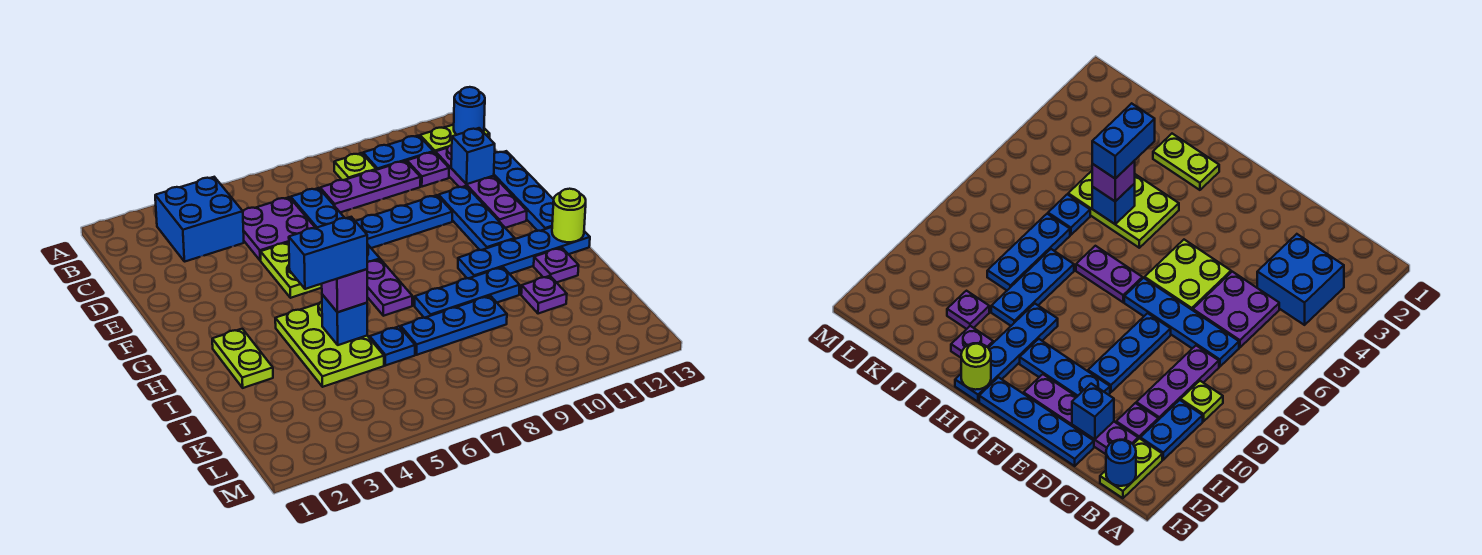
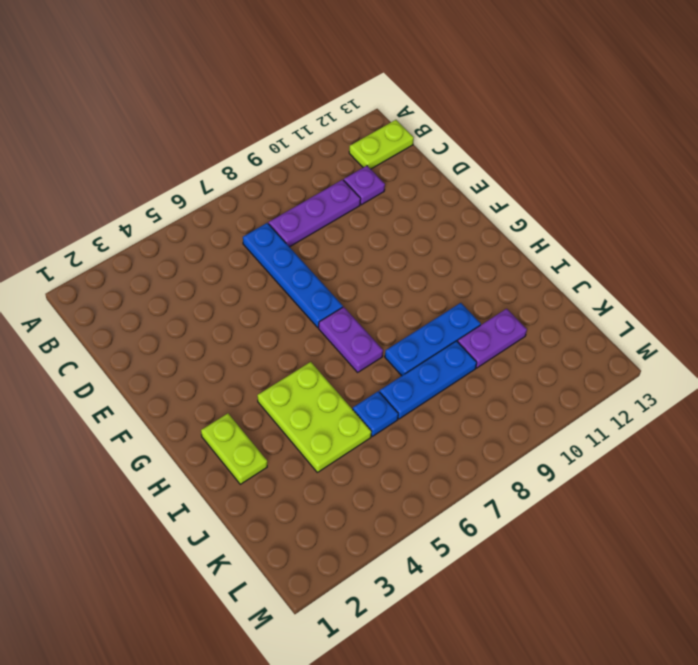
purple plate J10:J11 level 1 -> purple plate J11 level 1
none -> blue brick B3:C4 level 1
none -> lime plate B9 level 1
none -> blue plate B10:B11 level 1

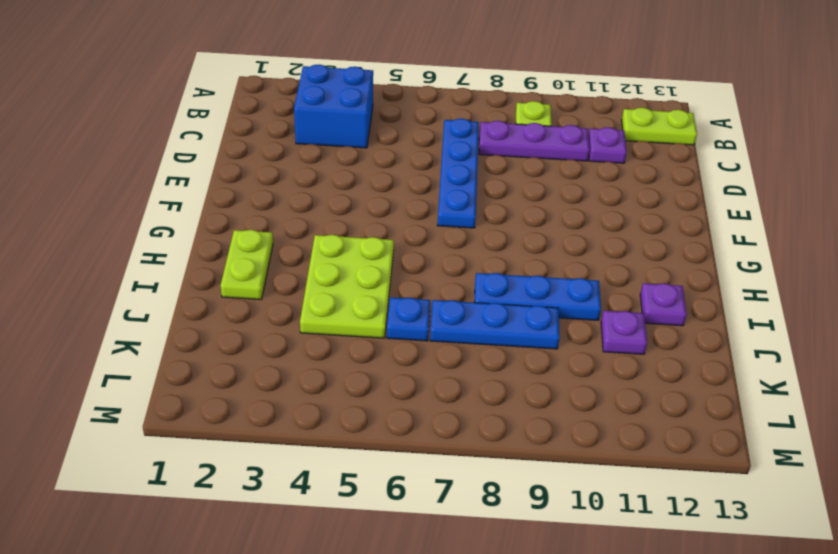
none -> blue plate B10:B11 level 1
none -> purple plate C5:D6 level 1
none -> purple plate C12:F12 level 1

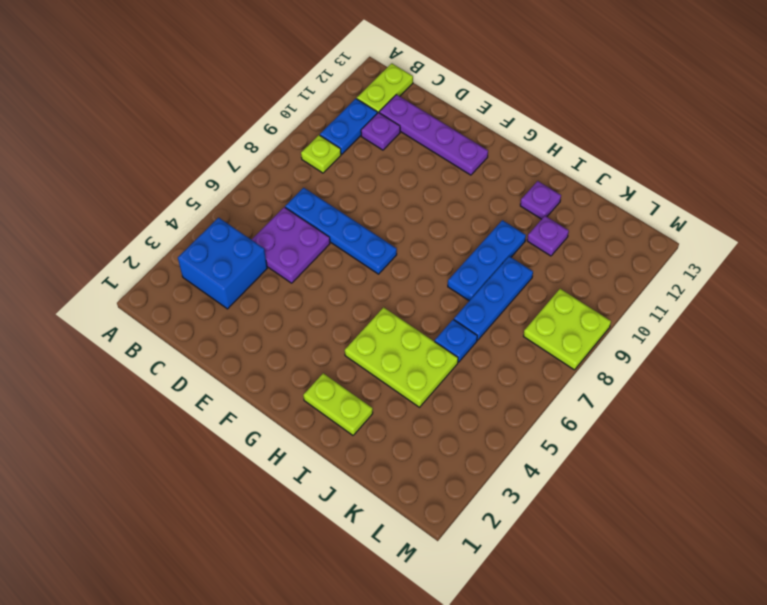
lime plate L8:M9 level 1 -> lime plate E5:F6 level 1
none -> purple plate C8:C10 level 1
none -> blue plate D13:G13 level 1
none -> blue plate E8:E10 level 1

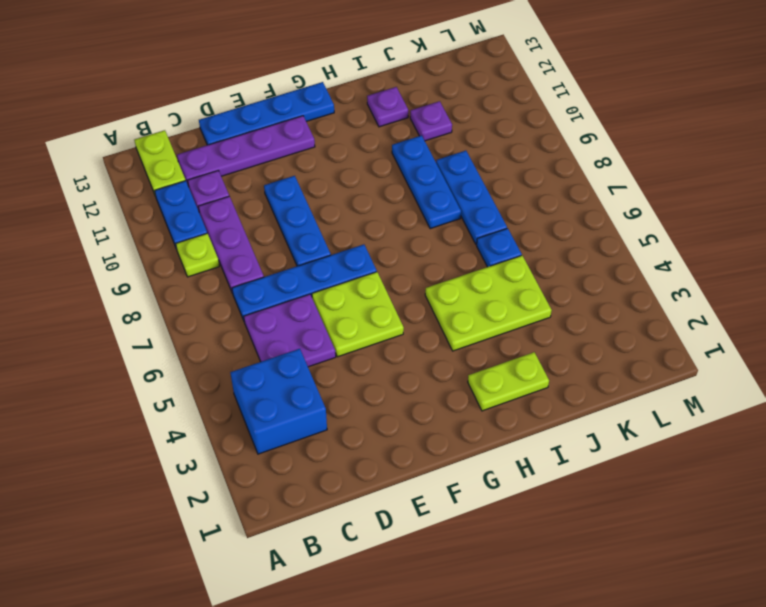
none -> blue plate E11:G11 level 1
none -> purple plate G7:H7 level 1
none -> blue plate H10:H13 level 1

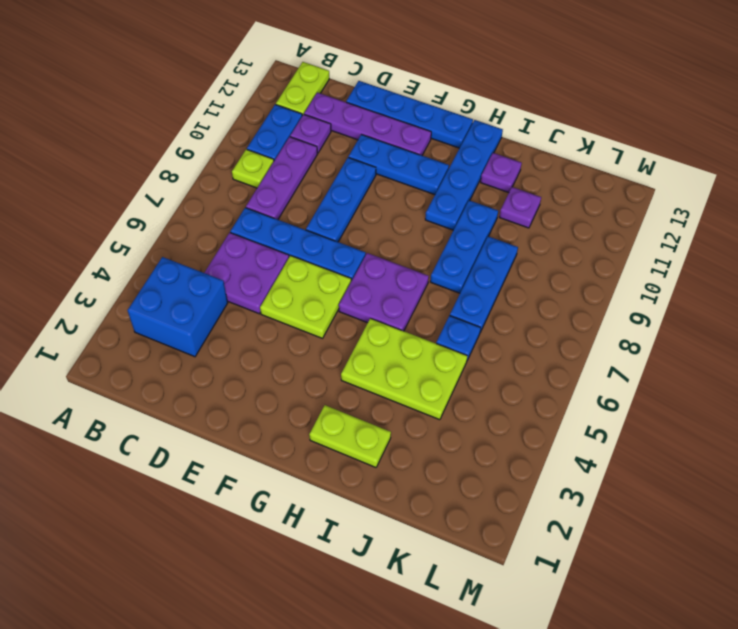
purple plate G6:H7 level 1 -> purple plate G7:H7 level 1
none -> blue round brick B13 level 2
none -> blue brick D12 level 2
none -> lime round brick H13 level 2

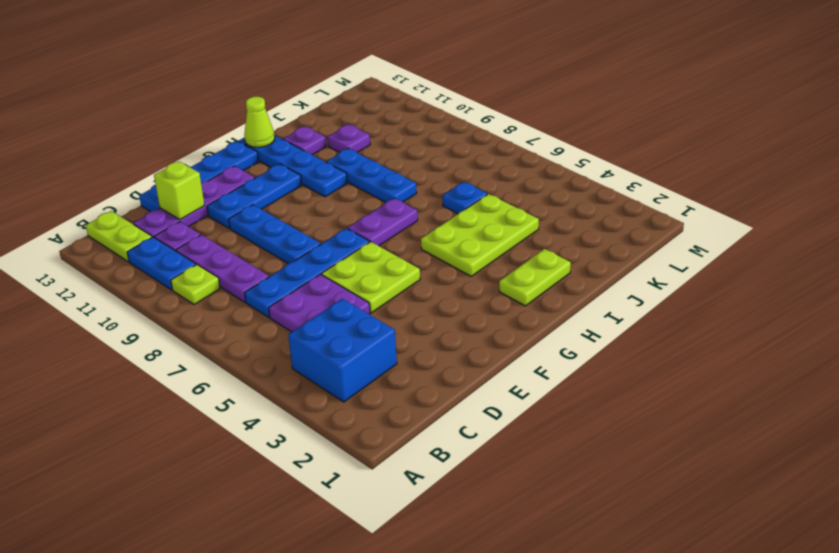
lime brick D12 level 2 -> blue brick D12 level 2
lime cone H13 level 2 -> lime round brick H13 level 2
none -> blue plate J7:J9 level 1
none -> blue round brick B13 level 2
none -> blue brick I5 level 2

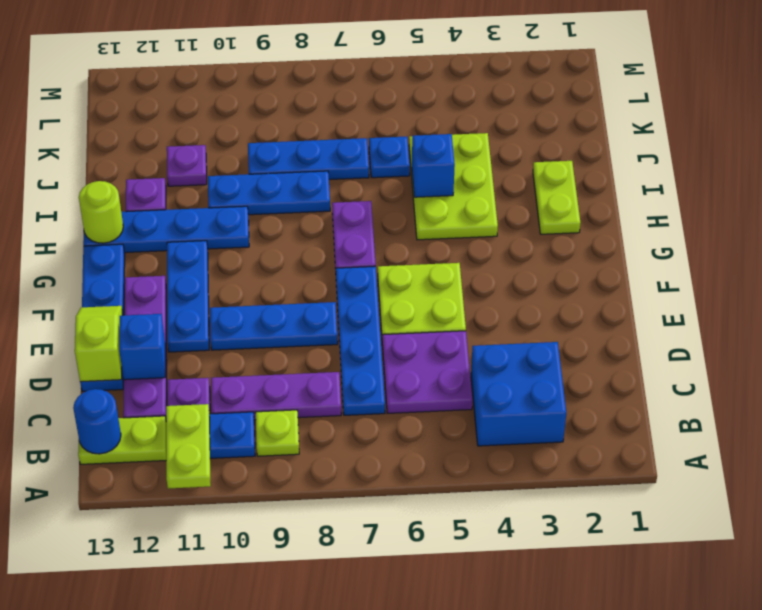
lime plate A11:B11 level 2 -> none
lime slope D13:E13 level 2 top D -> none
none -> purple brick I5 level 3
none -> blue brick I4:I5 level 4

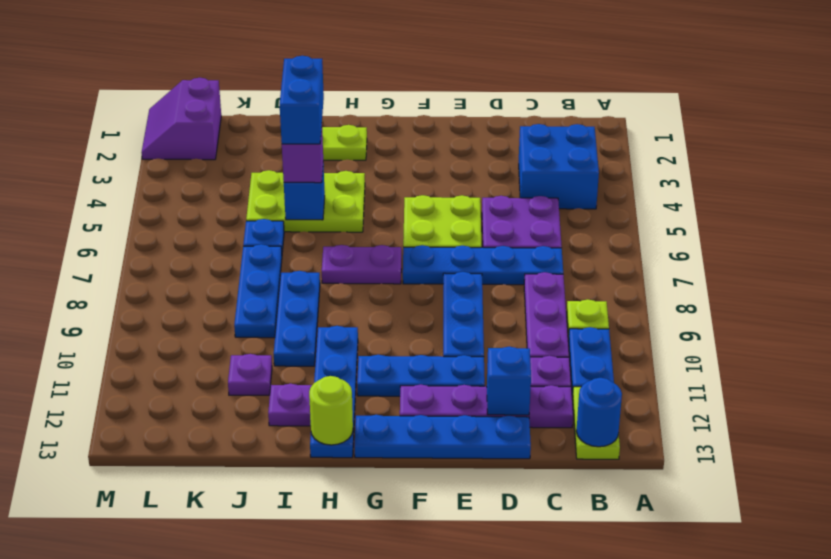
purple slope L1:M2 level 1 top L -> none

